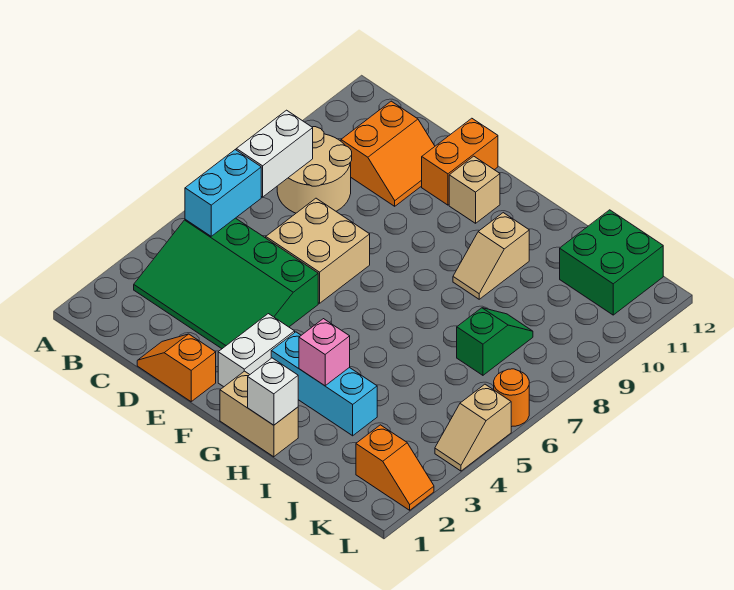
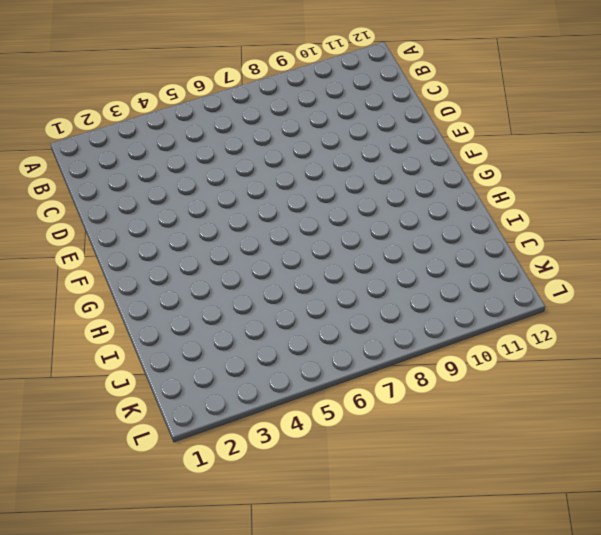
none -> green slope B3:E5 level 1 top 5
none -> tan round brick B8:C9 level 1
none -> orange slope C10:D11 level 1 top C

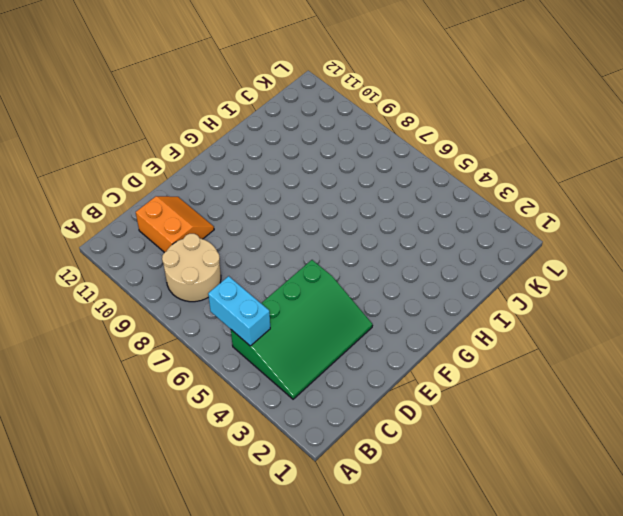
none -> orange slope D1:E1 level 1 top E
none -> tan brick D6:E7 level 1
none -> orange brick E11:E12 level 1

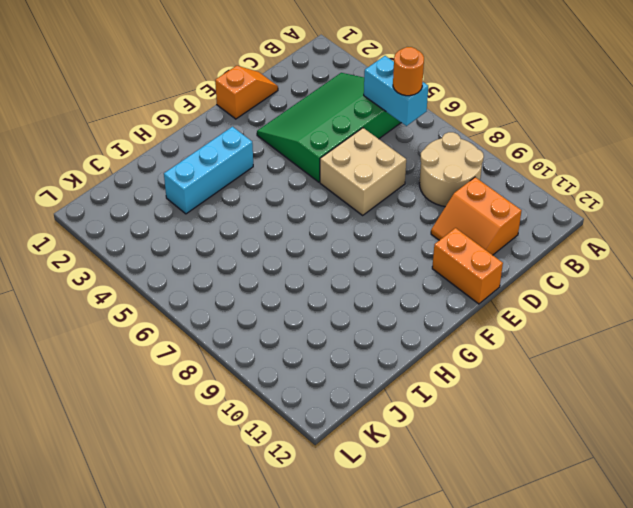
orange round brick B6 level 3 -> orange round brick L6 level 1
none -> white brick F2:F3 level 1
none -> tan brick F11 level 1
none -> tan brick G1:H1 level 1

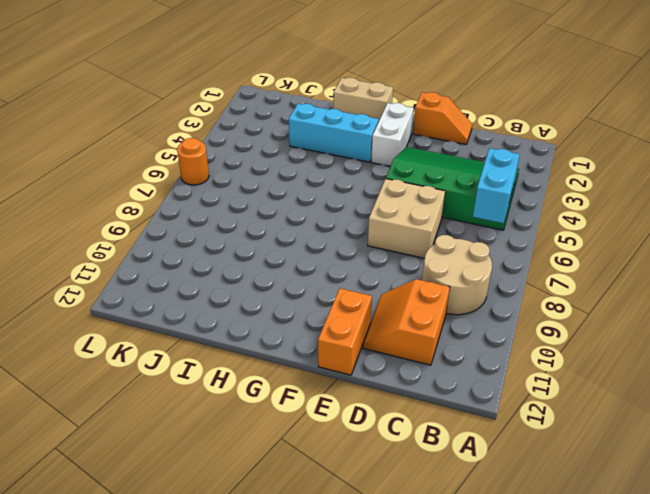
none -> tan brick F11 level 1
none -> tan slope H9:H10 level 1 top 10
none -> green slope J7:J8 level 1 top 7

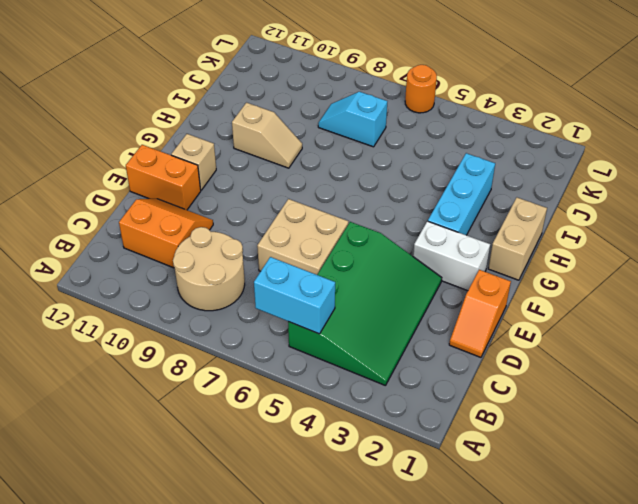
cyan slope J7:J8 level 1 top 7 -> green slope J7:J8 level 1 top 7
none -> green brick J11:K12 level 1
none -> orange slope K2:L2 level 1 top K
none -> tan slope L4:L5 level 1 top 5

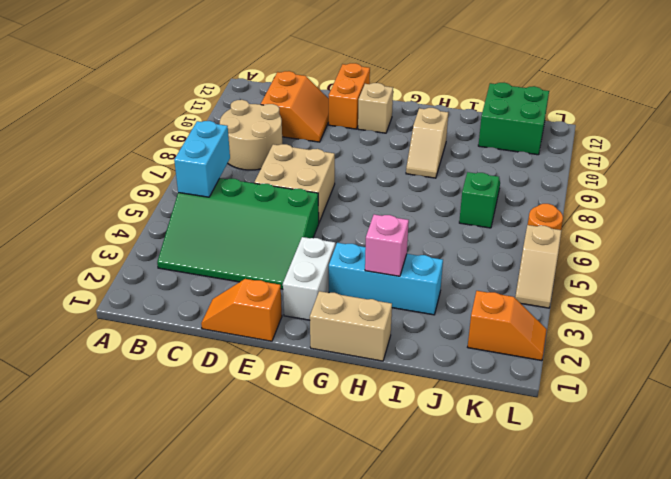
none -> white brick B7:B8 level 2
none -> white brick H1 level 2

